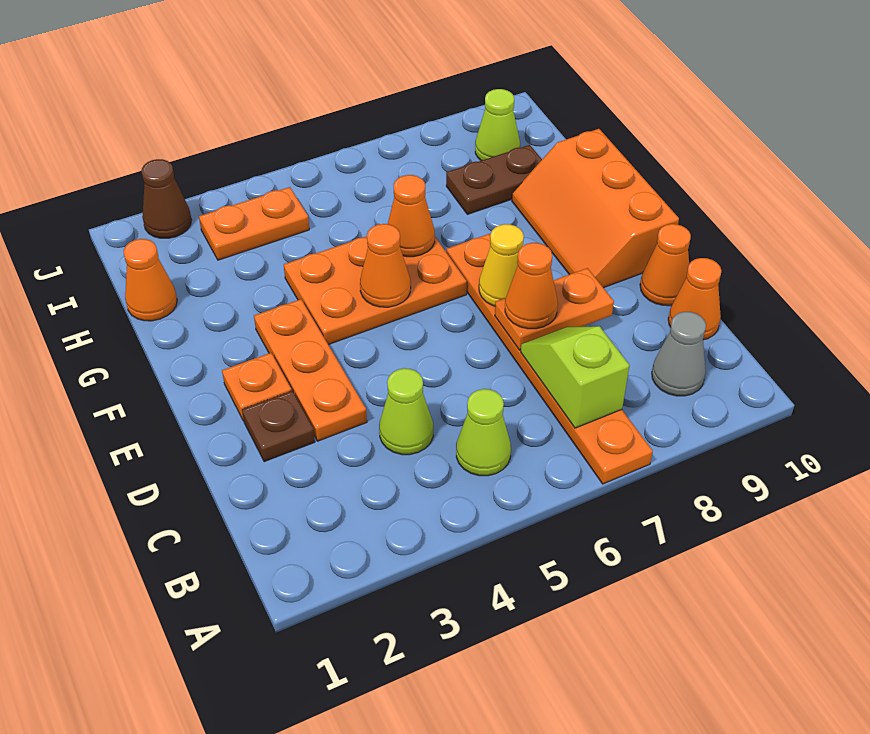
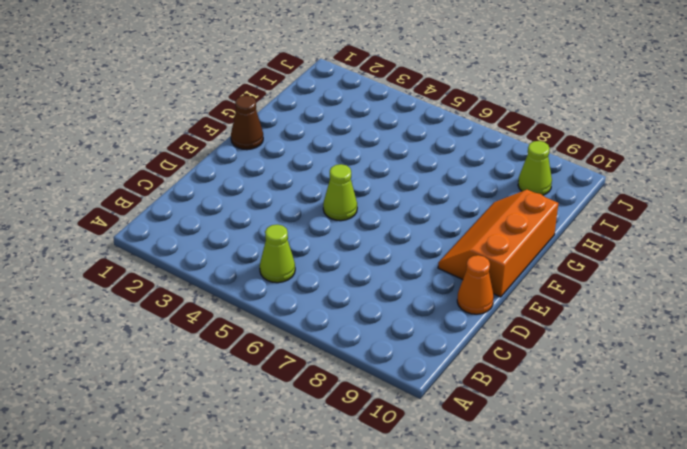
lime cone E5 level 1 -> lime cone C4 level 1
brown cone F1 level 1 -> brown cone J2 level 1
none -> orange plate A7:F7 level 1
none -> grey cone B9 level 1
none -> orange cone C10 level 1

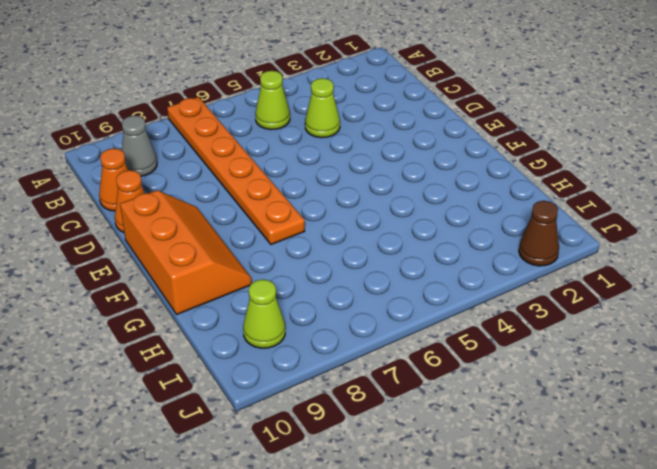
none -> brown plate D2 level 1
none -> orange plate D3:F3 level 1
none -> orange plate E2 level 1

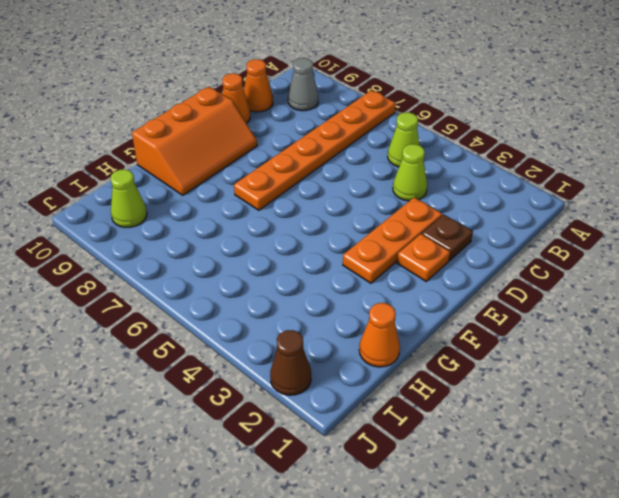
none -> orange plate F4:G6 level 1
none -> brown plate H8:H9 level 1
none -> orange plate I3:I4 level 1

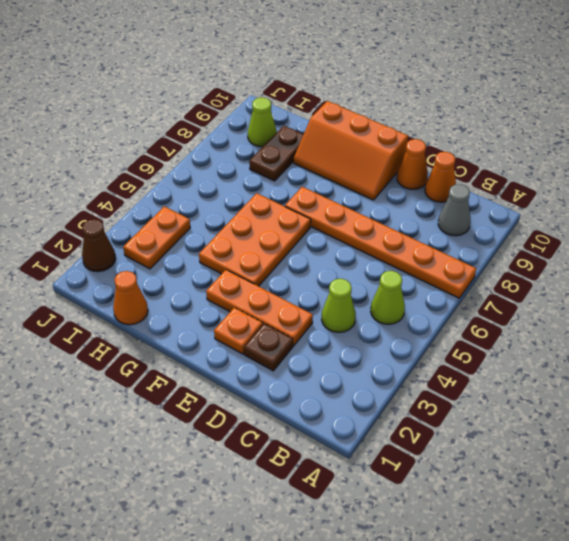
none -> lime slope B7:C7 level 2 top B
none -> orange plate D7:D8 level 2
none -> yellow cone E7 level 2

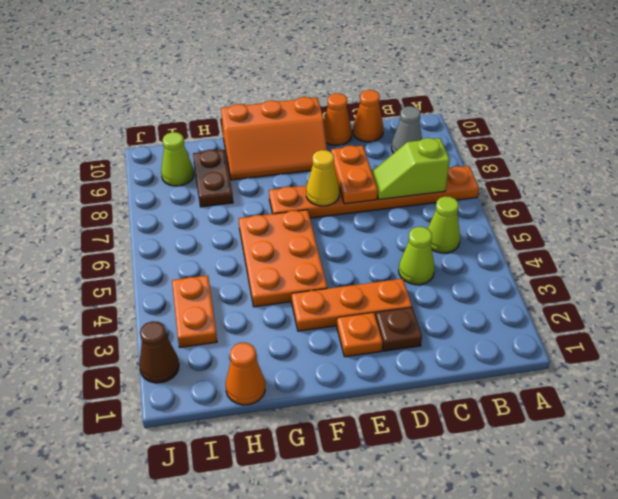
none -> orange cone F5 level 2
none -> orange cone G6 level 2
none -> orange cone D7 level 3

